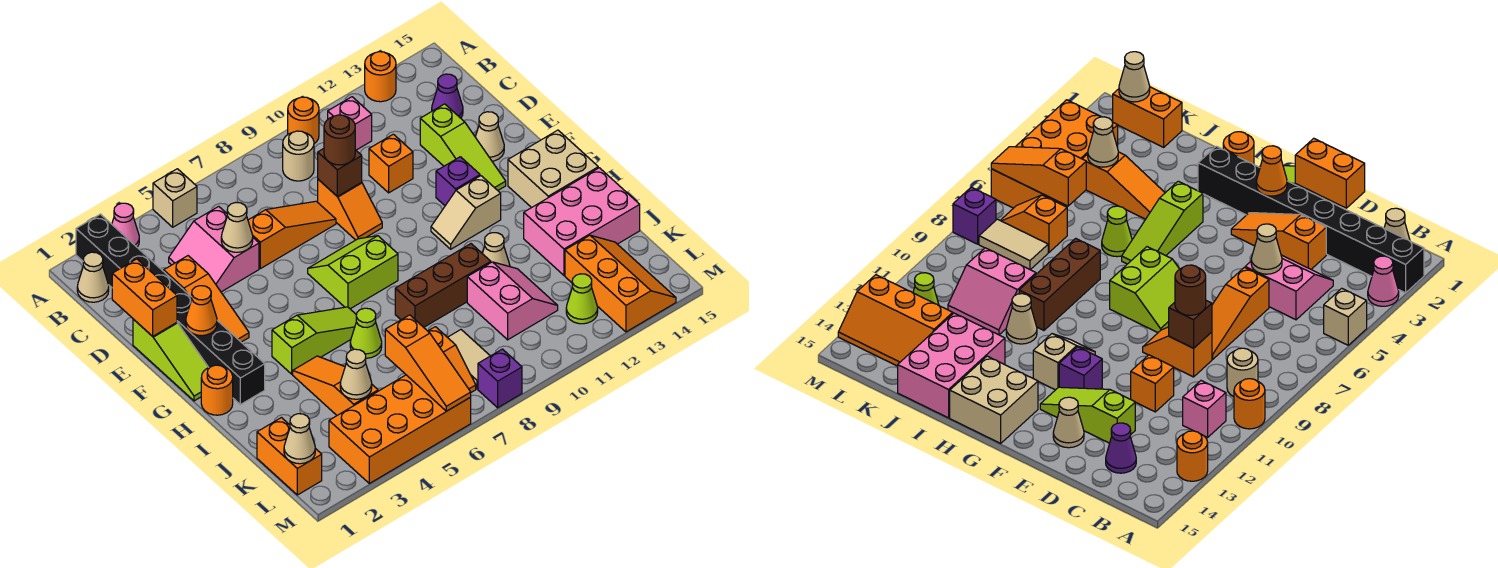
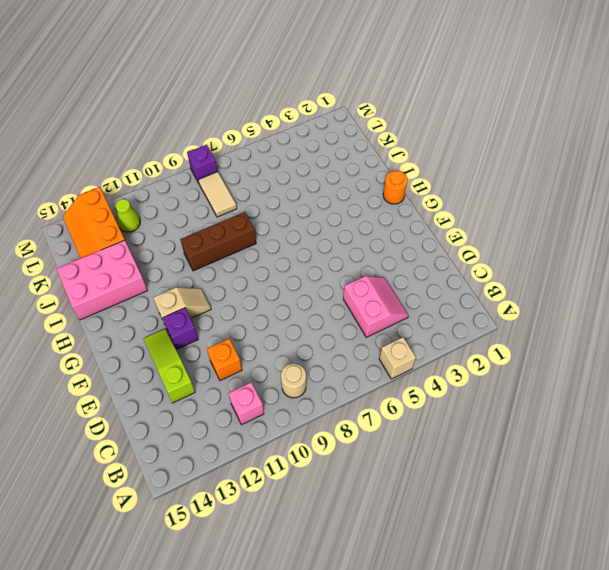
none -> black brick A2:H2 level 1
none -> pink cone A3 level 1
none -> orange round brick A10 level 1
none -> orange round brick A13 level 1

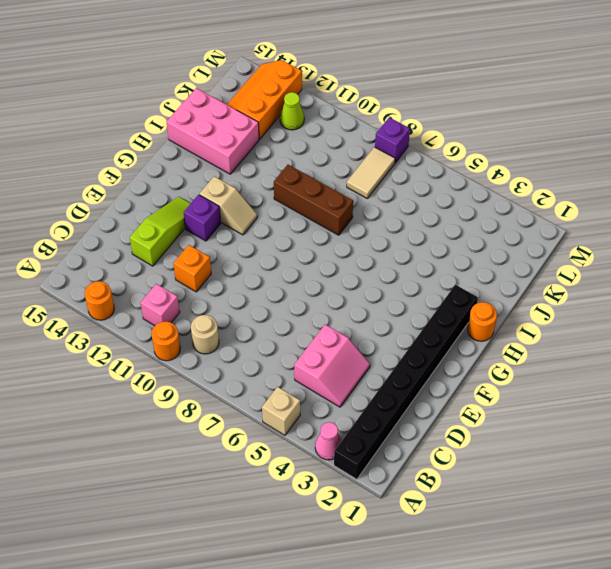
none -> tan cone B1 level 1
none -> purple cone C14 level 1
none -> orange slope D3:F3 level 1 top D
none -> orange slope D6:D8 level 1 top 6

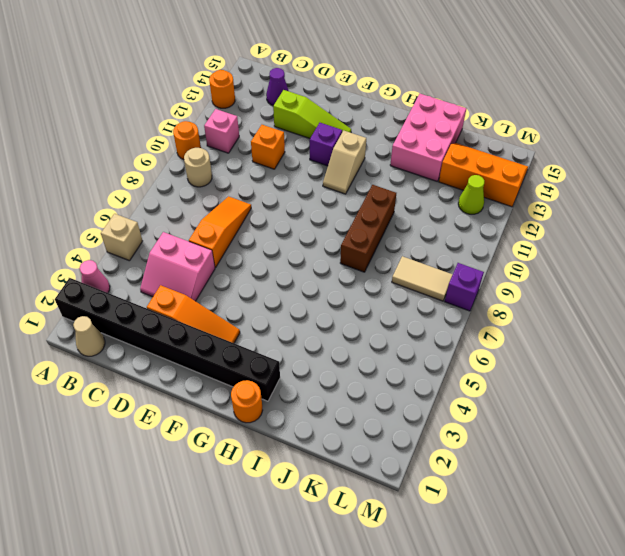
none -> orange slope D9:E9 level 1 top D
none -> lime slope E1:G1 level 1 top E
none -> tan cone E14 level 1
none -> lime slope F7:G8 level 1 top G

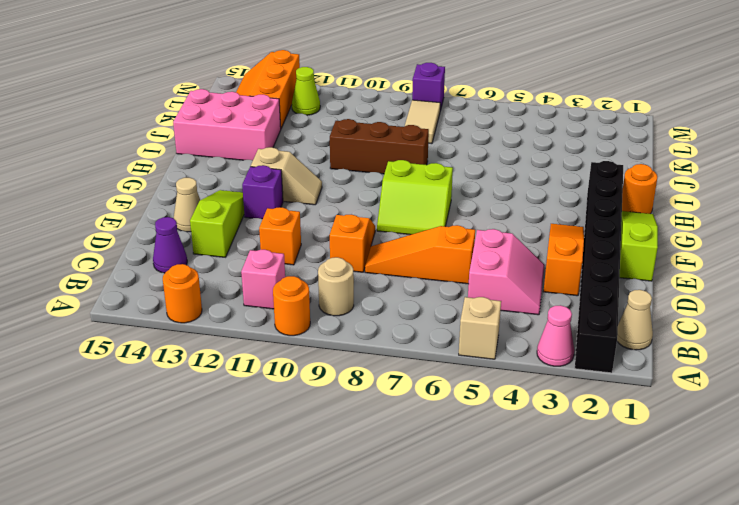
none -> tan brick G14:H15 level 1
none -> lime slope H4:H6 level 1 top 4
none -> orange slope I4:K4 level 1 top K
none -> lime cone I6 level 1

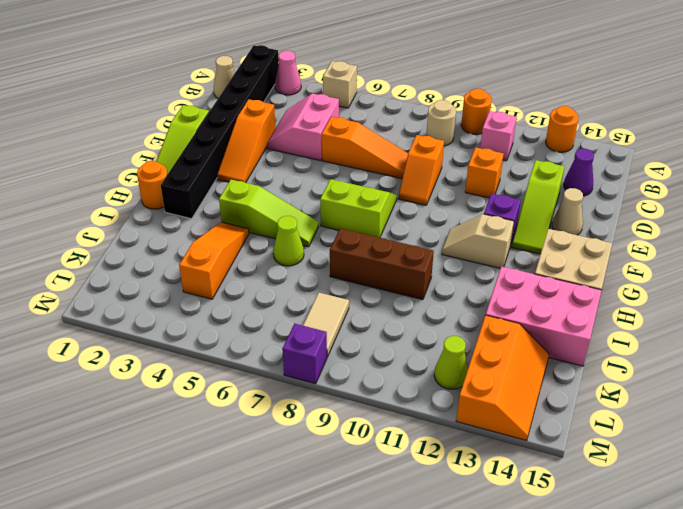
none -> tan cone I11 level 1
none -> pink slope J10:K11 level 1 top 10
none -> orange brick K1:L1 level 1
none -> orange slope K7:L7 level 1 top K

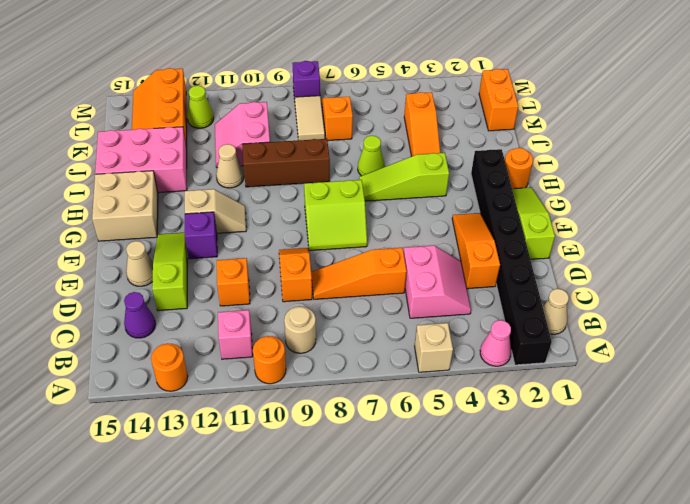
none -> orange brick L3:M6 level 1
none -> orange brick D1:E1 level 2
none -> tan cone D5 level 2
none -> brown brick D9 level 2

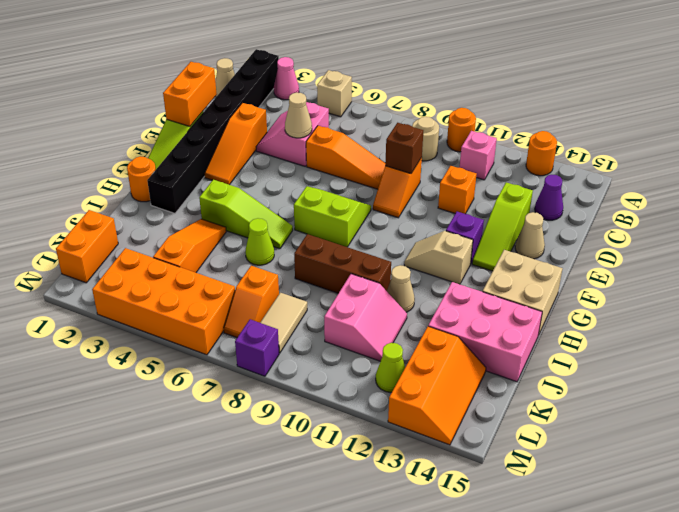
none -> orange cone F2 level 2
none -> tan cone K4 level 2
none -> orange slope K6:M6 level 2 top K
none -> tan cone L1 level 2

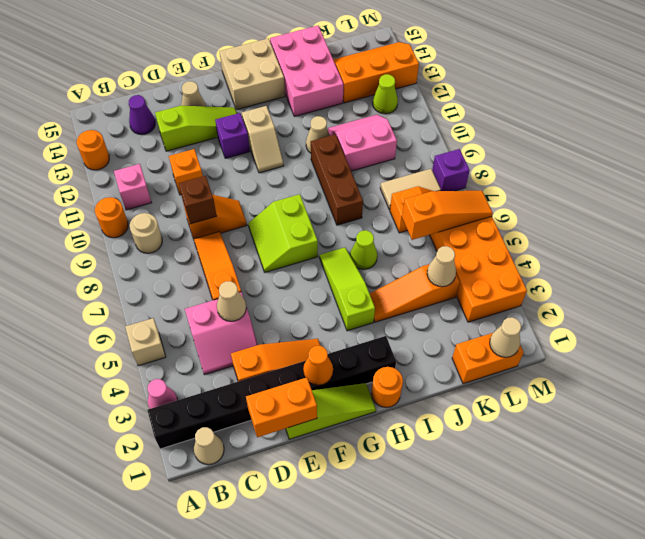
none -> brown round brick D9 level 3

